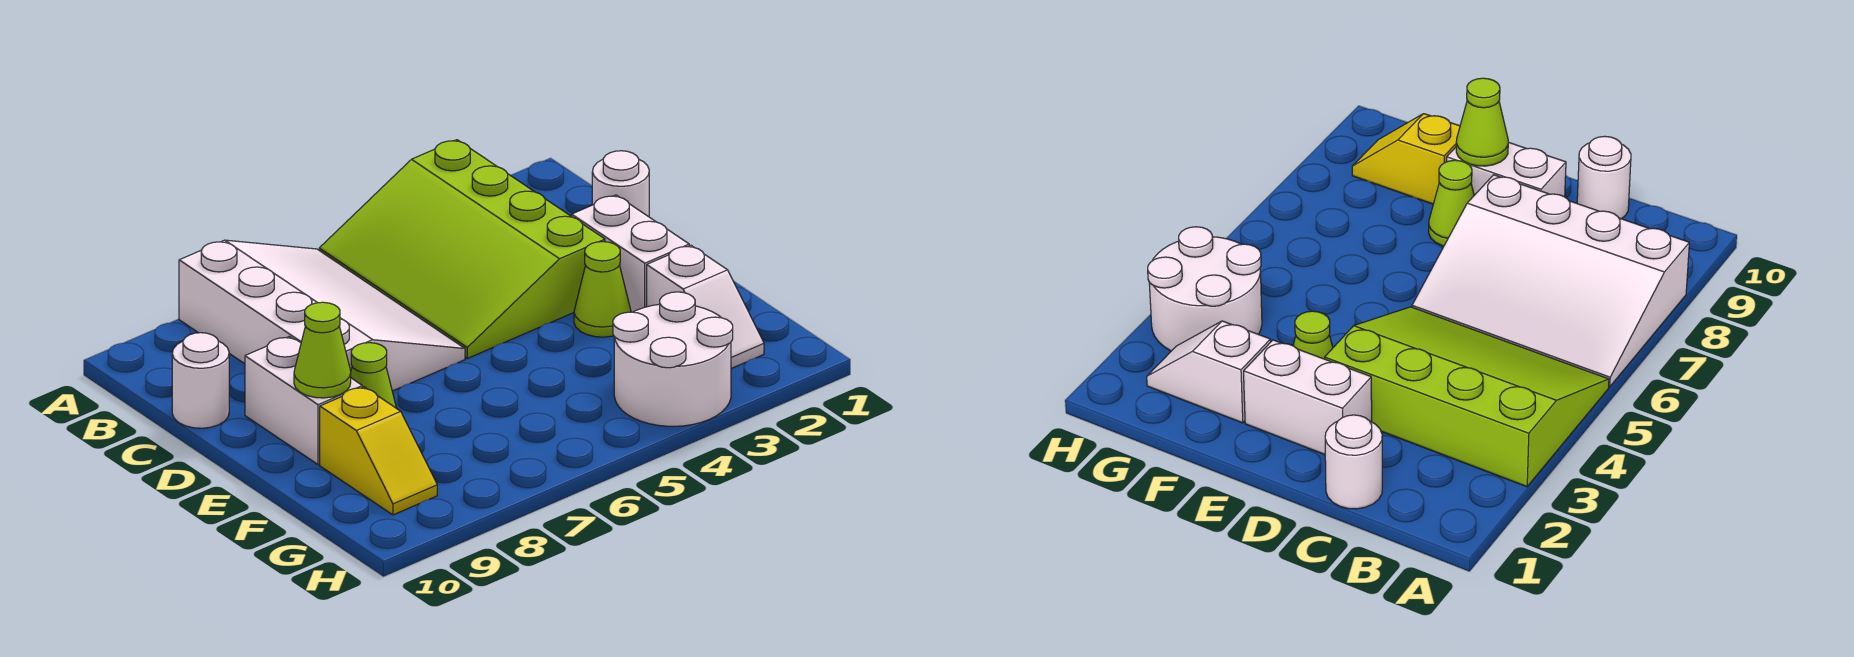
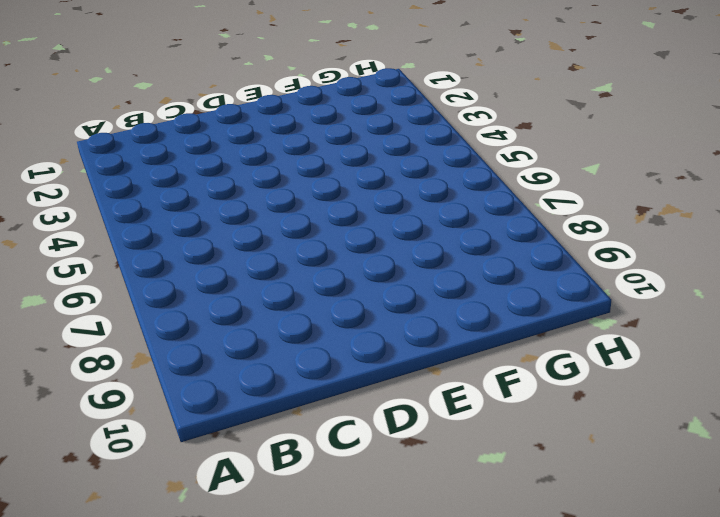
none -> lime slope A3:D5 level 1 top 3
none -> white slope A6:D8 level 1 top 8
none -> white round brick C1 level 1

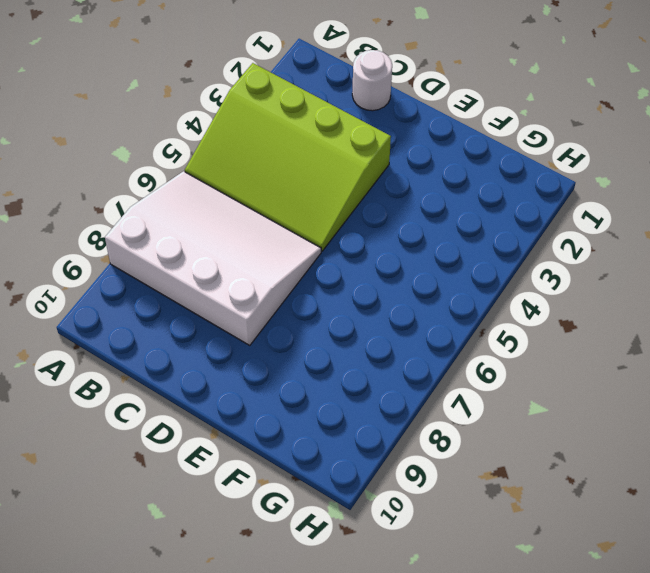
none -> white round brick C10 level 1
none -> white brick D2:E2 level 1
none -> white brick D9:E9 level 1

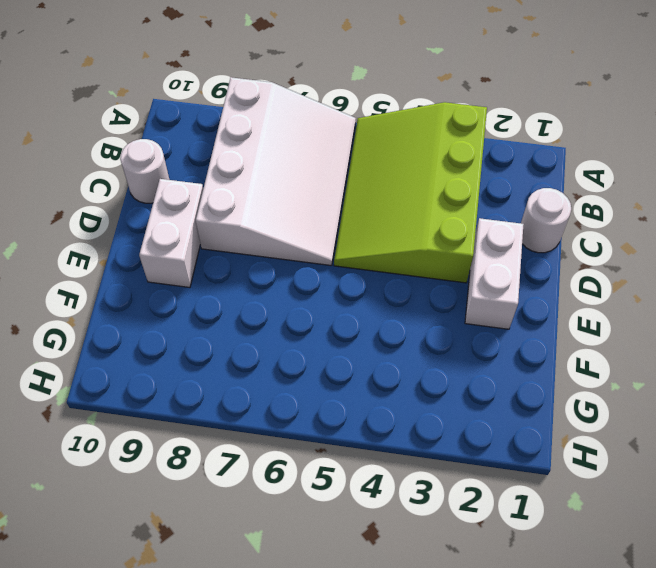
none -> lime cone E3 level 1
none -> lime cone E8 level 1
none -> white slope F2:G2 level 1 top F

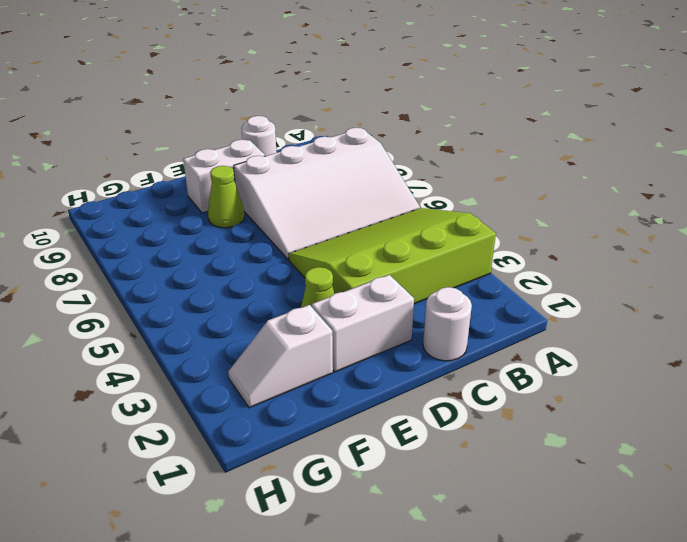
none -> yellow slope F9:G9 level 1 top F
none -> white round brick G3:H4 level 1
none -> lime cone E9 level 2

